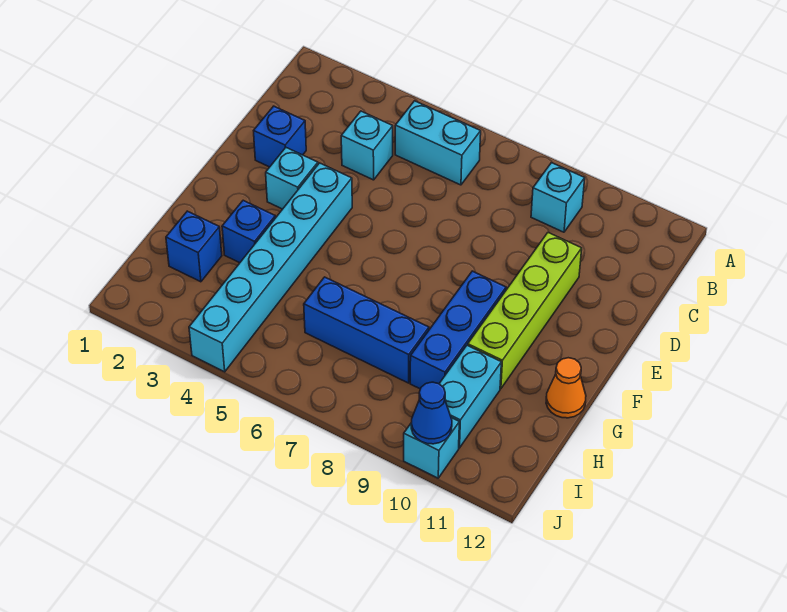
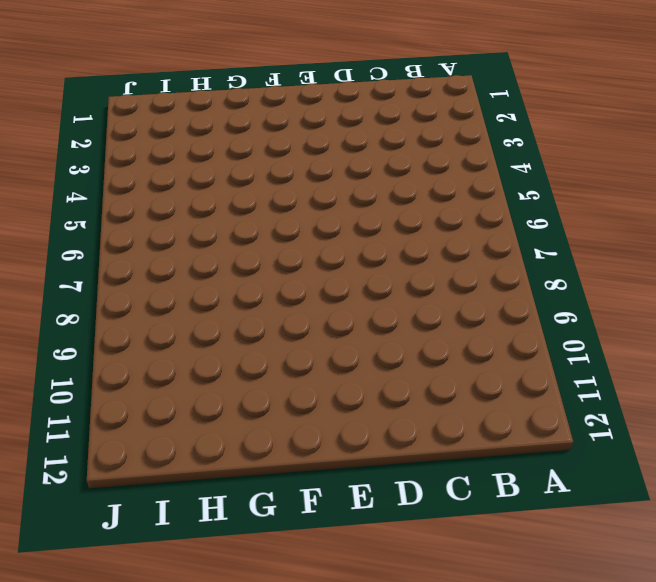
none -> cyan brick B5:B6 level 1
none -> cyan brick B9 level 1
none -> cyan brick C4 level 1

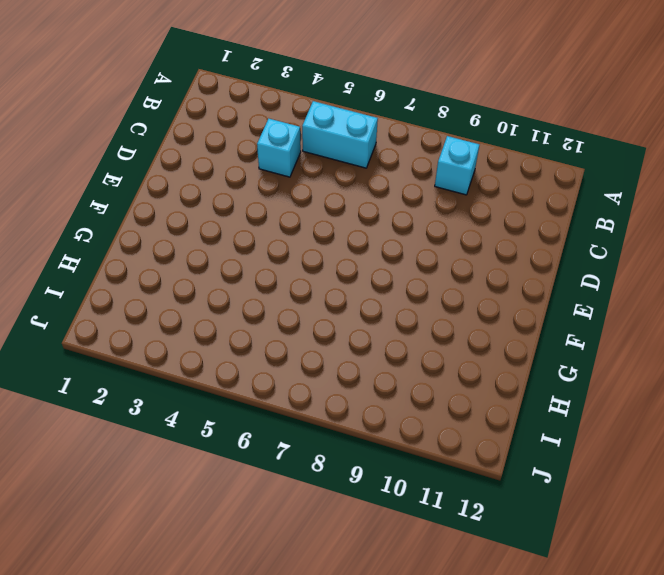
none -> blue brick D2 level 1
none -> lime brick D10:G10 level 1
none -> cyan brick E3 level 1

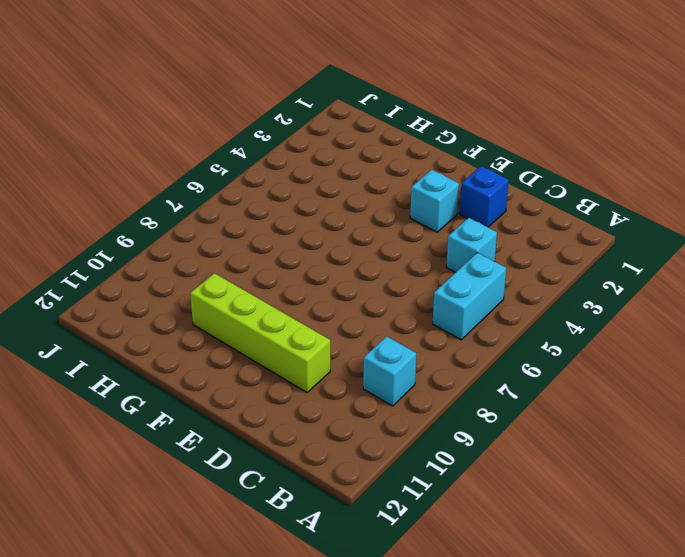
none -> cyan brick E4:J4 level 1
none -> blue brick F9:H9 level 1
none -> blue brick G3 level 1

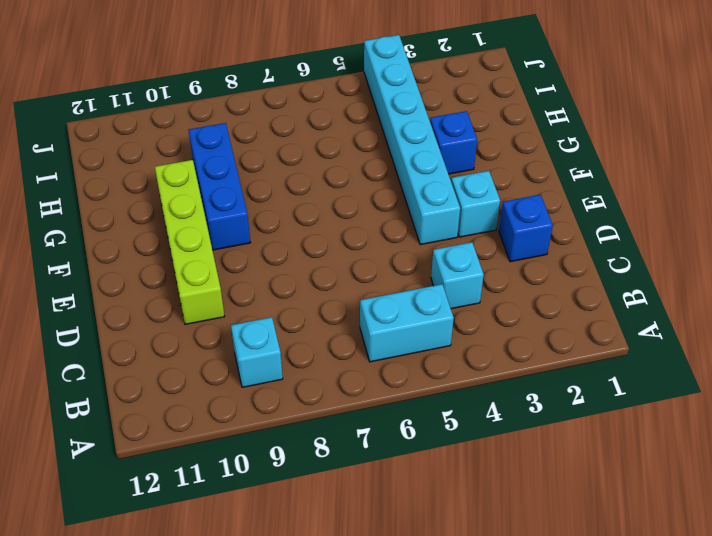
none -> orange cone G12 level 1
none -> blue brick H2 level 1
none -> blue brick H6:H8 level 1

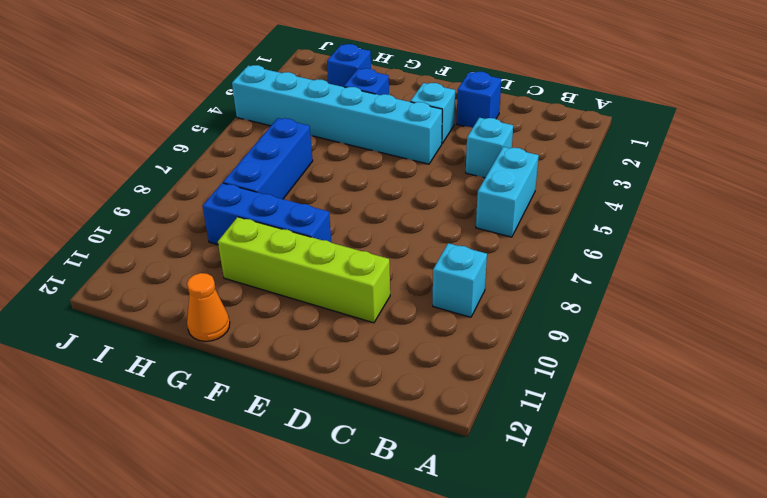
none -> cyan brick H10:I10 level 1
none -> cyan brick J10 level 1
none -> blue cone J10 level 2

